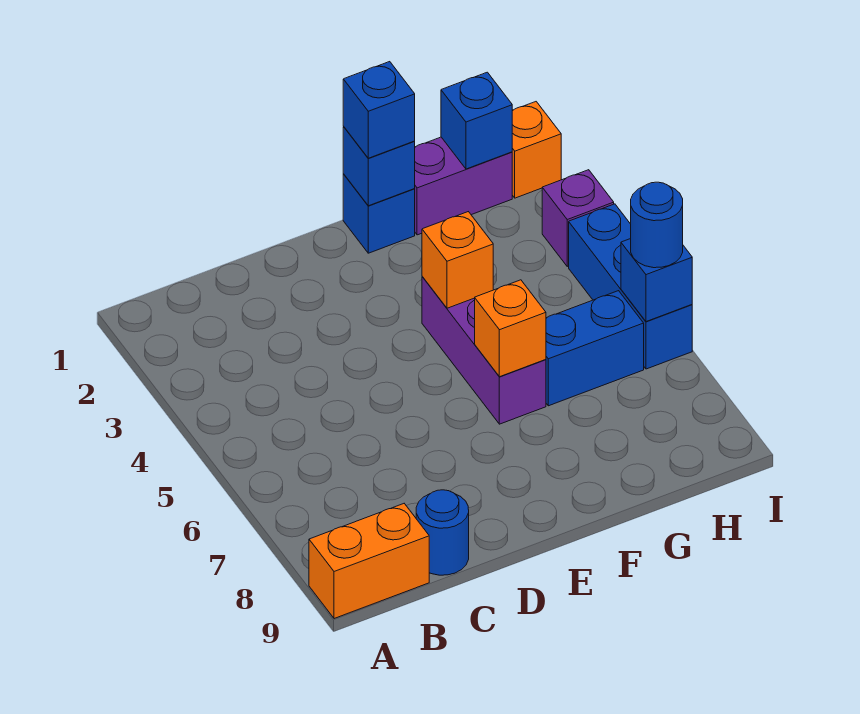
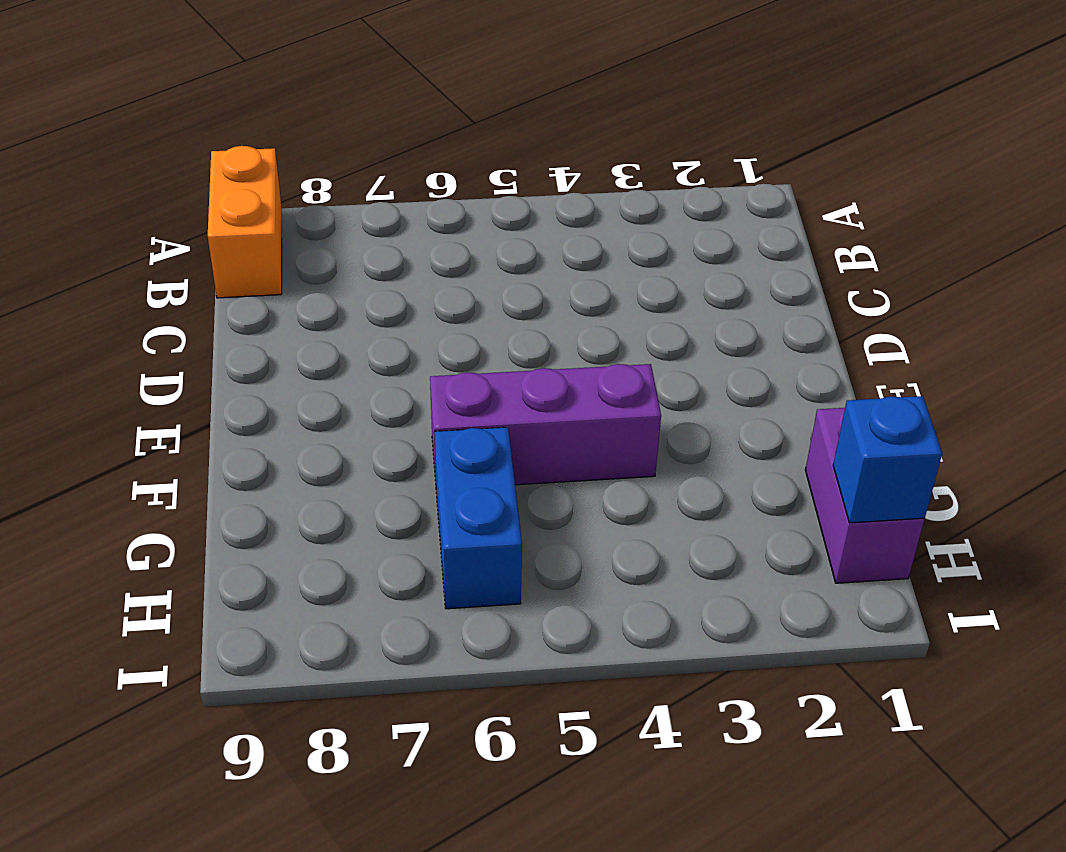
none -> blue round brick C9 level 1
none -> blue brick F1 level 1
none -> orange brick I1 level 1

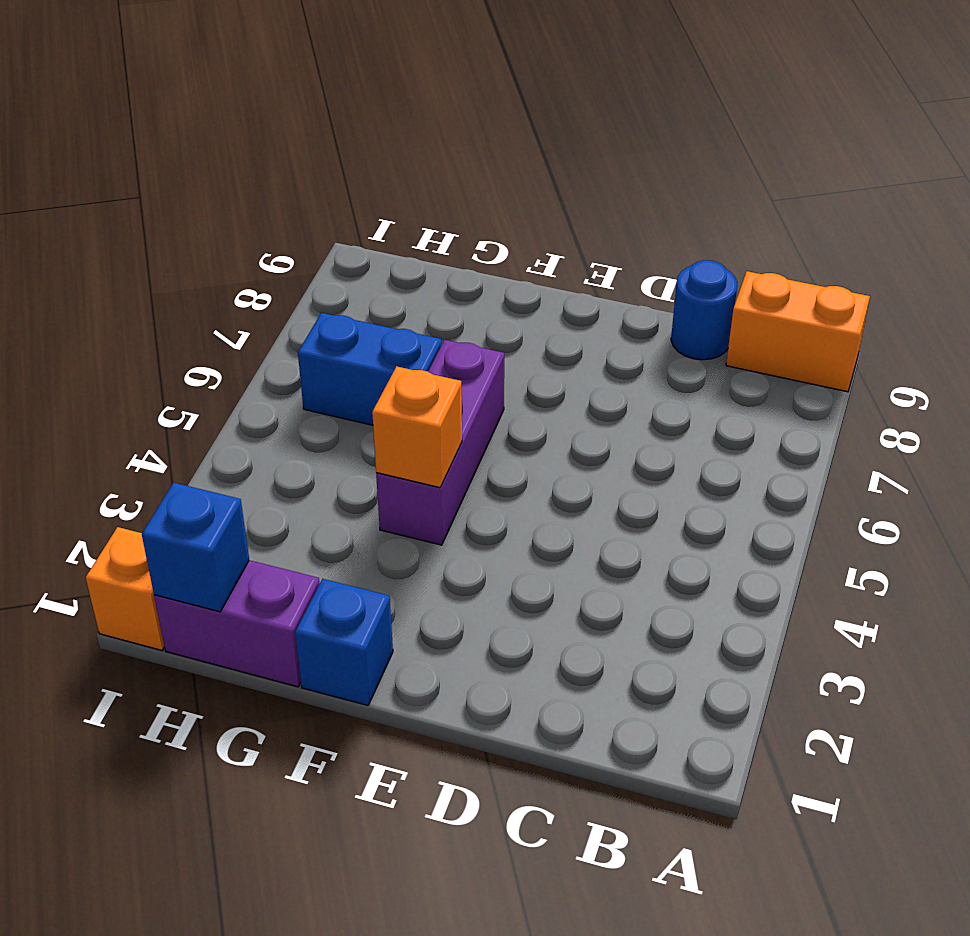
none -> purple brick I3 level 1
none -> blue brick I4:I6 level 1
none -> blue brick F1 level 2

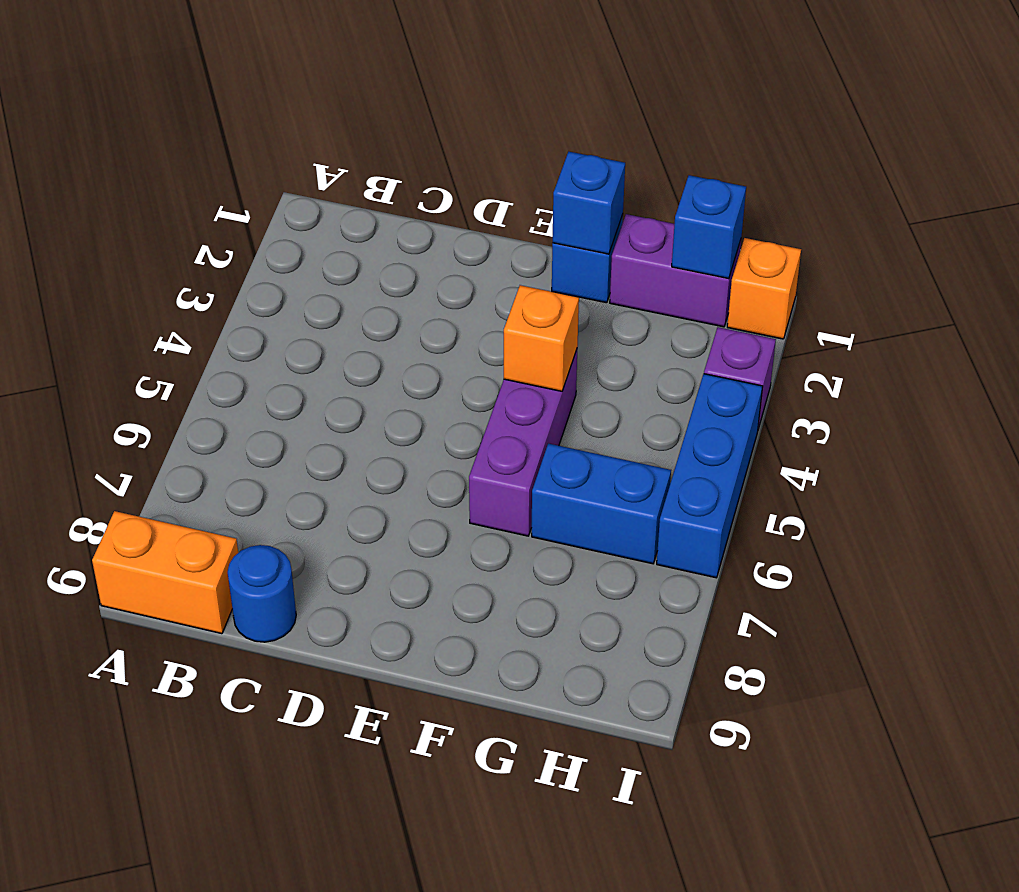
none -> orange brick F6 level 2
none -> blue brick I6 level 2
none -> blue brick F1 level 3

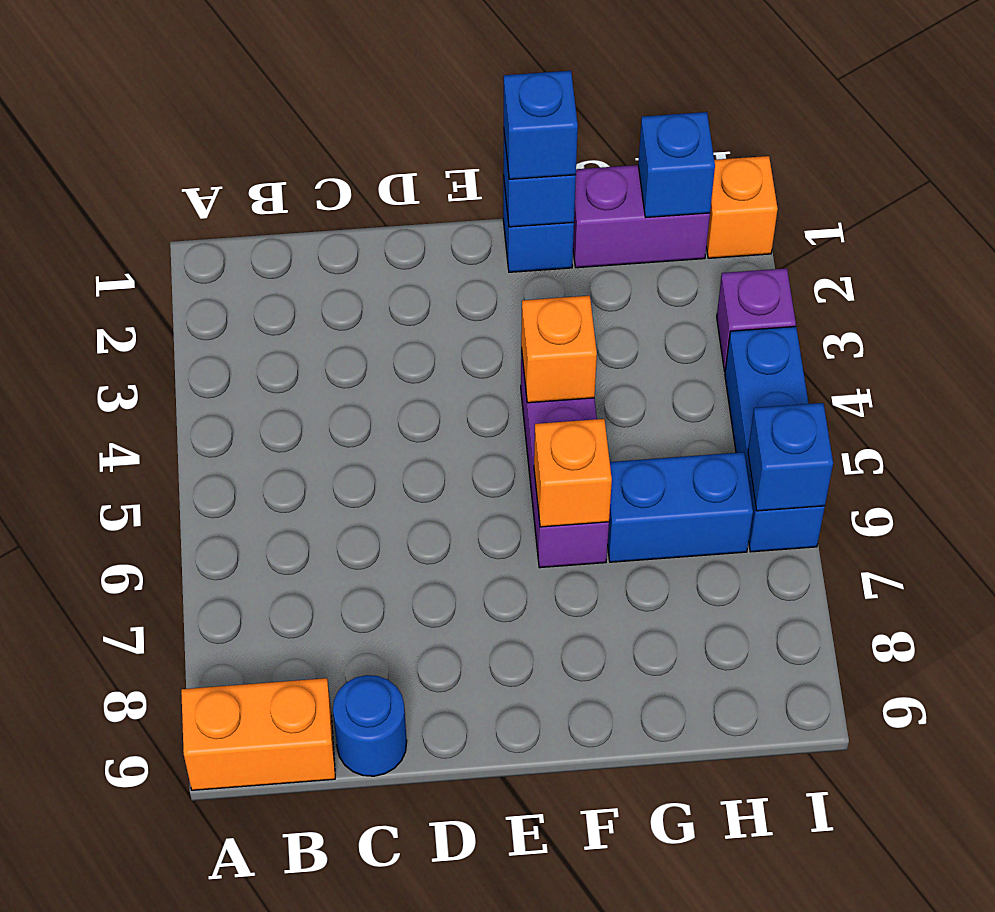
none -> blue round brick I6 level 3

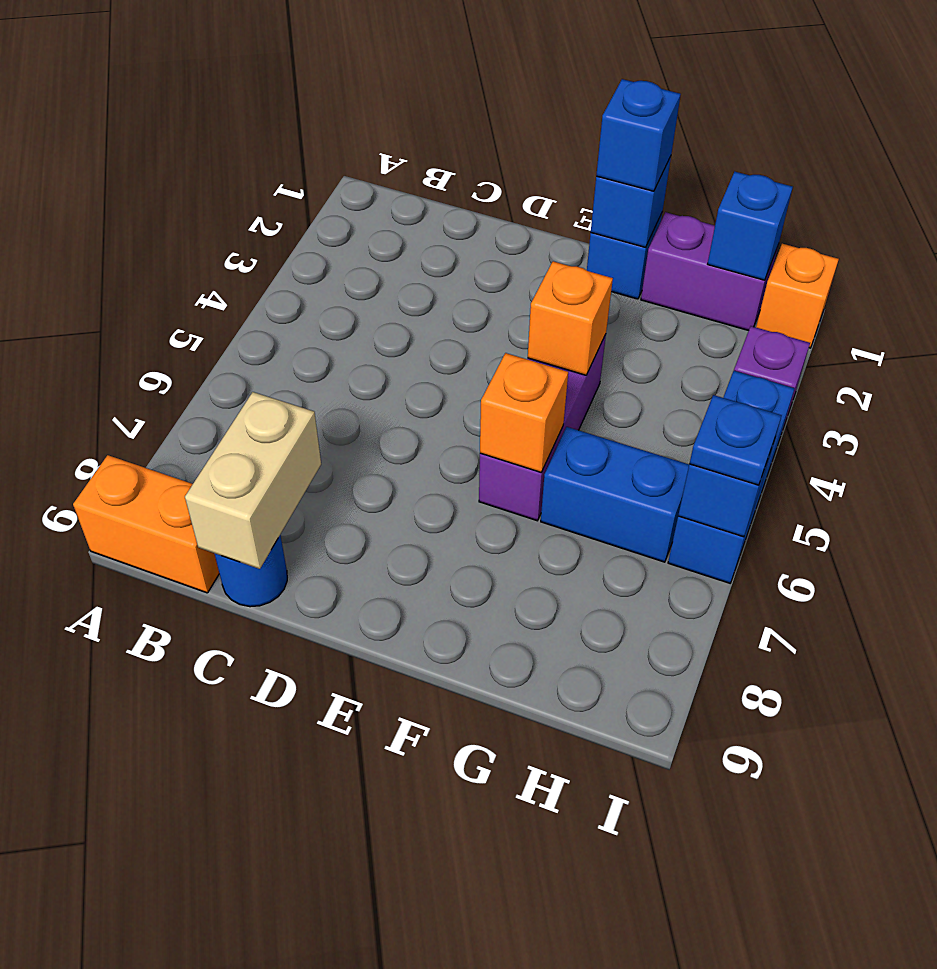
tan brick C8:C9 level 2 -> none
blue plate I6 level 3 -> blue round brick I6 level 3

